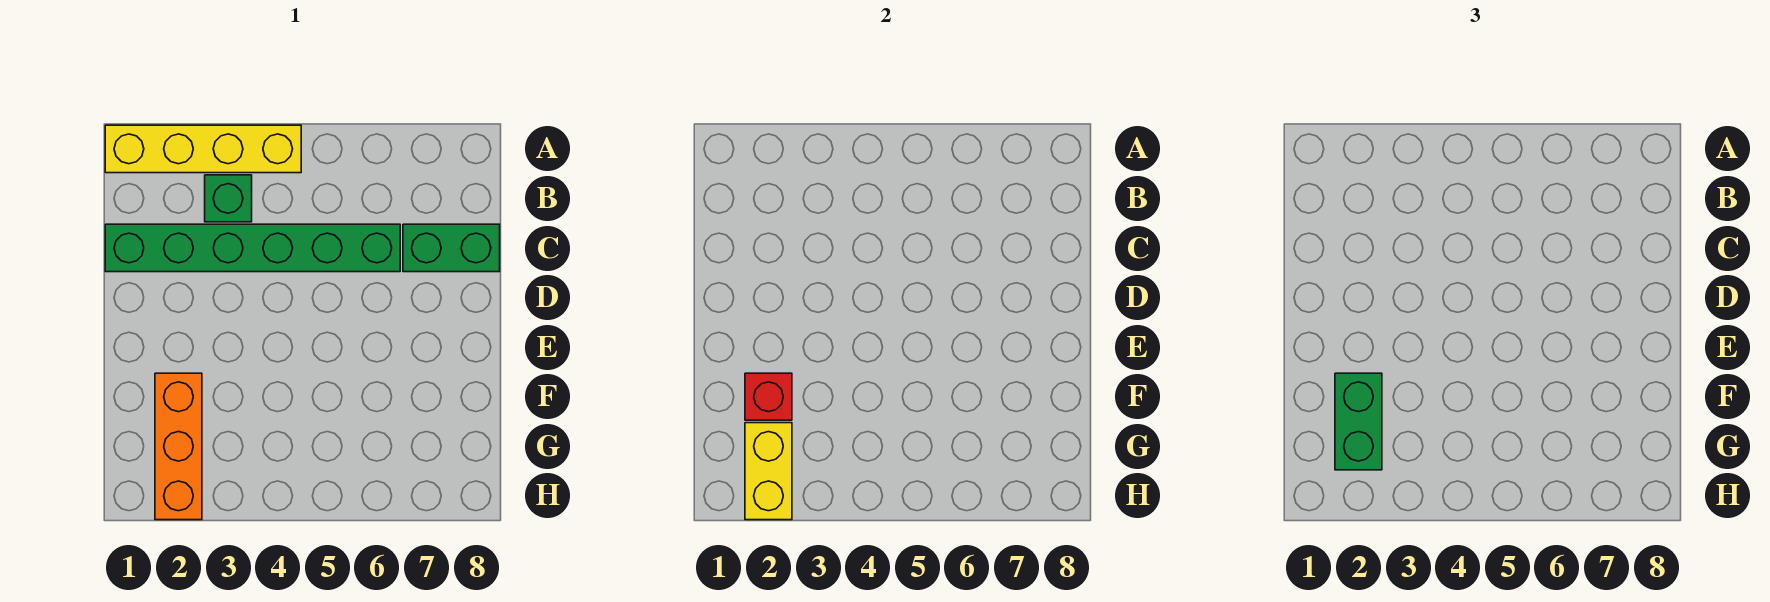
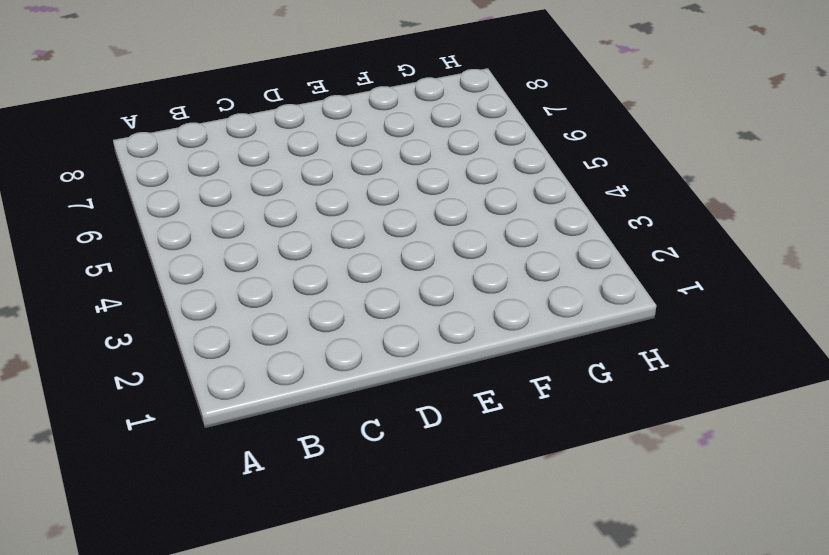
none -> yellow brick A1:A4 level 1
none -> green brick B3 level 1

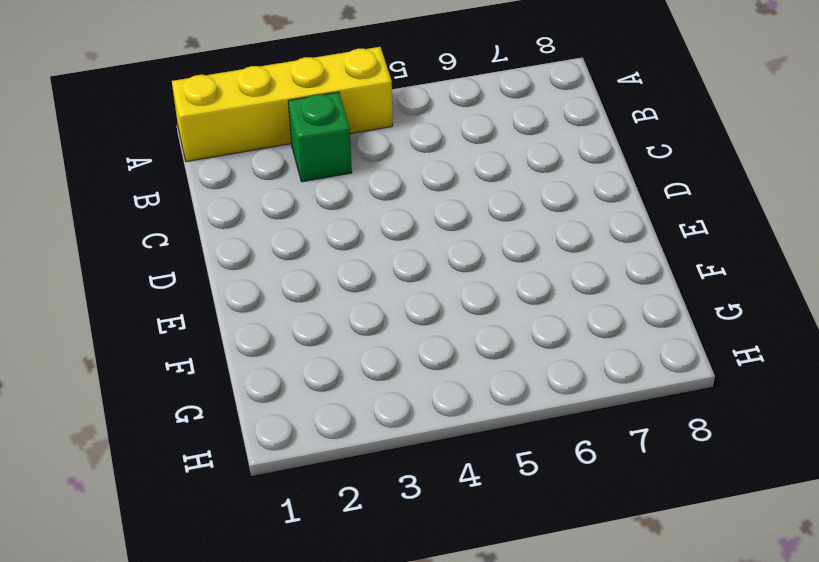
none -> green brick C1:C6 level 1
none -> green brick C7:C8 level 1

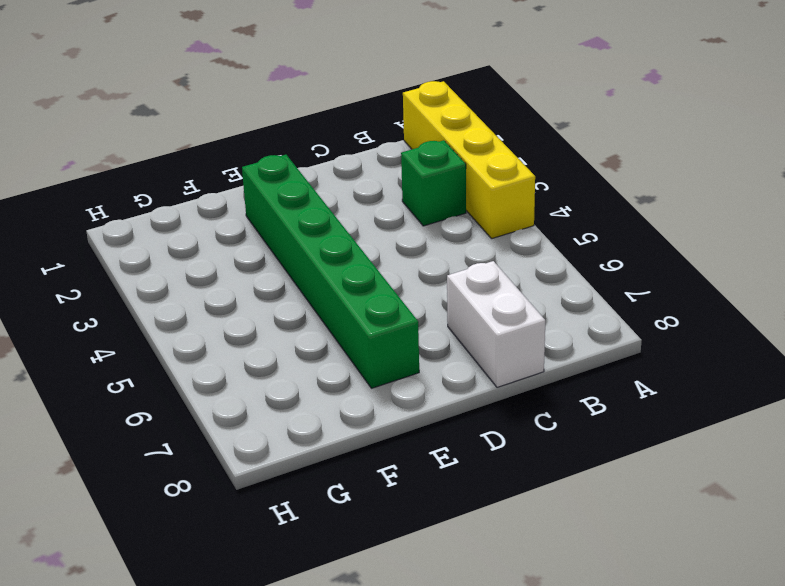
white brick C7:C8 level 1 -> green brick C7:C8 level 1
green brick E2:E7 level 1 -> green brick C1:C6 level 1
none -> orange brick F2:H2 level 1
none -> red brick F2 level 2

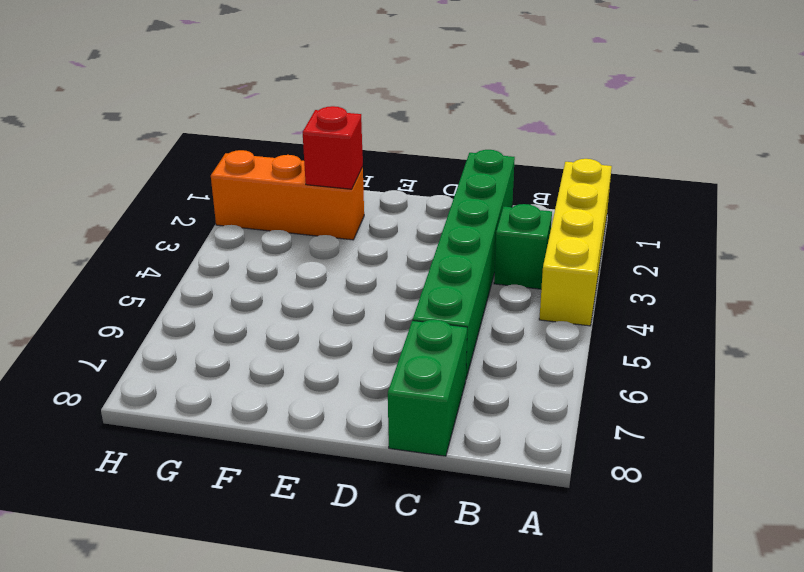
none -> yellow brick G2:H2 level 2
none -> green brick F2:G2 level 3

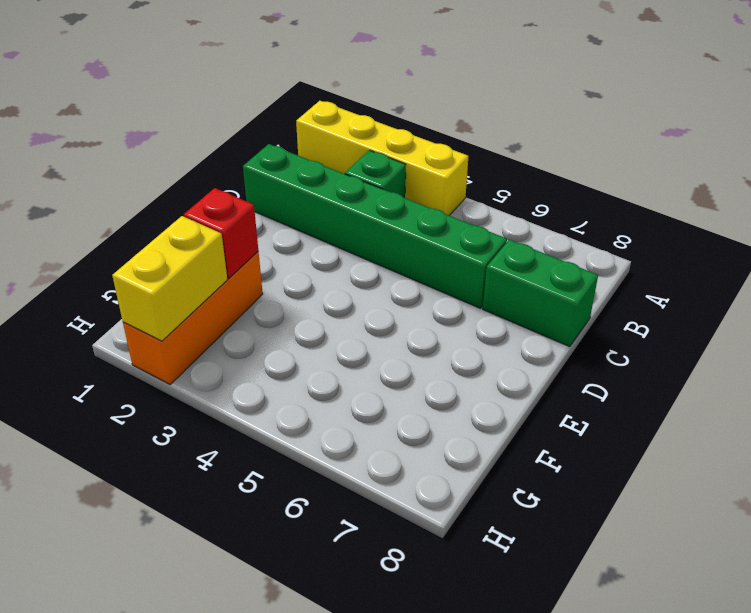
none -> green brick F2:G2 level 3

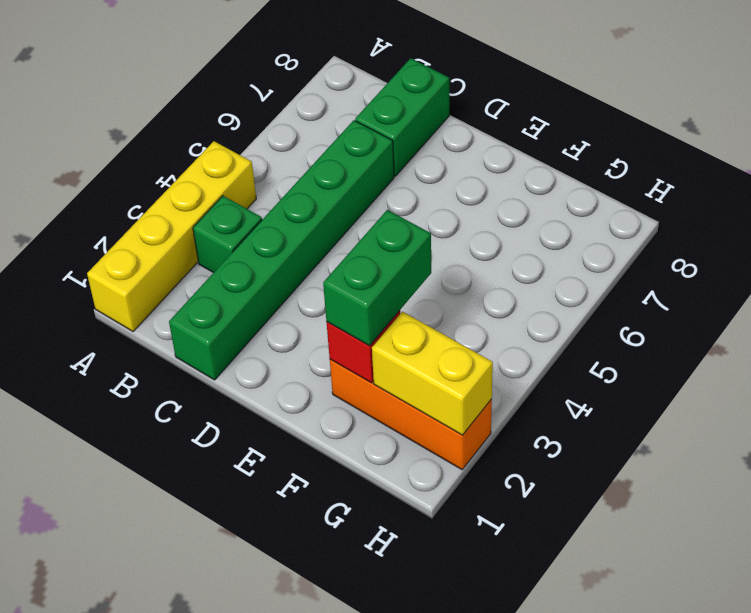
green brick F2:F3 level 3 -> green brick F2:G2 level 3

